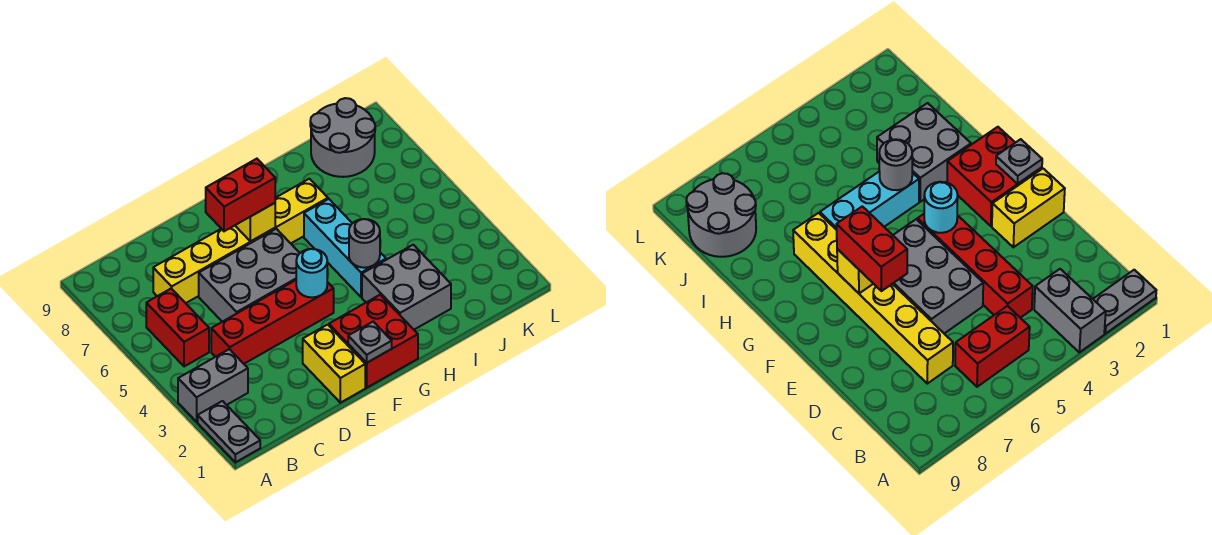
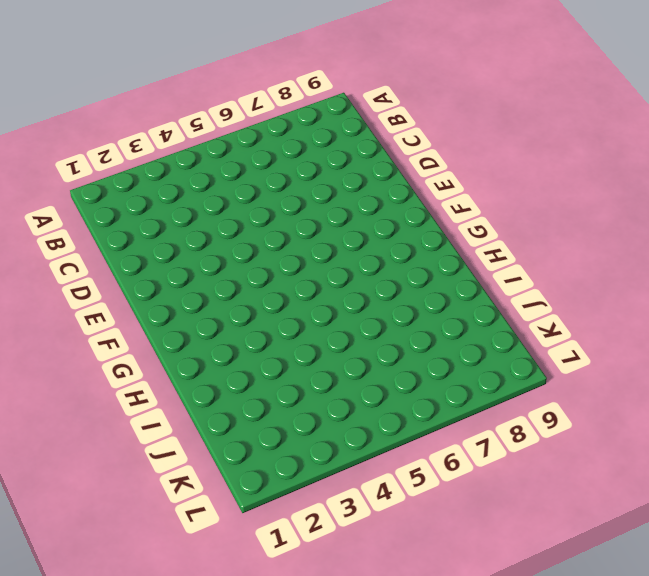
none -> grey plate A1:A2 level 1
none -> grey brick A3:B3 level 1
none -> red brick B5:B6 level 1

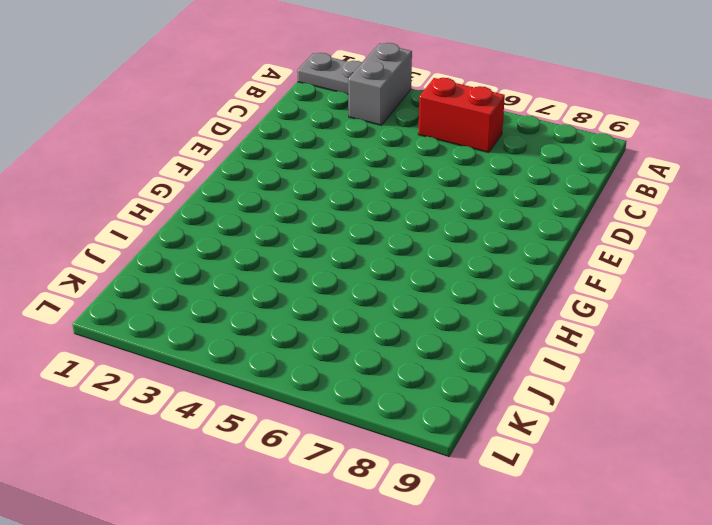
none -> red brick C4:F4 level 1
none -> yellow brick C7:H7 level 1
none -> grey brick D5:F6 level 1

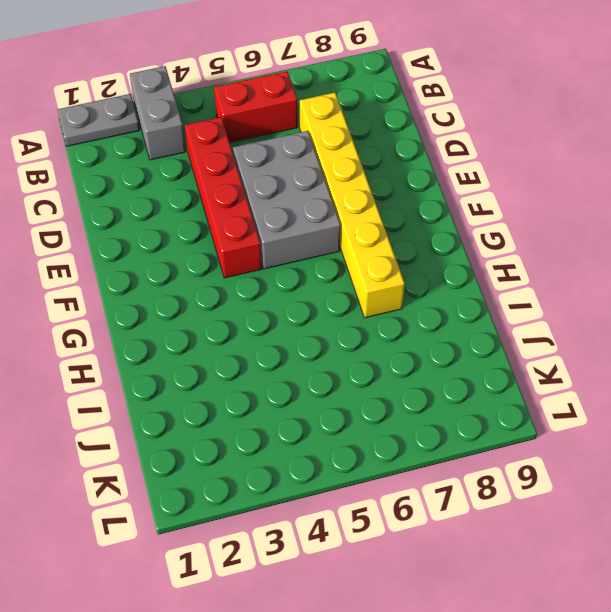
none -> yellow brick E1:E2 level 1
none -> red brick F1:G2 level 1
none -> grey brick H2:I3 level 1

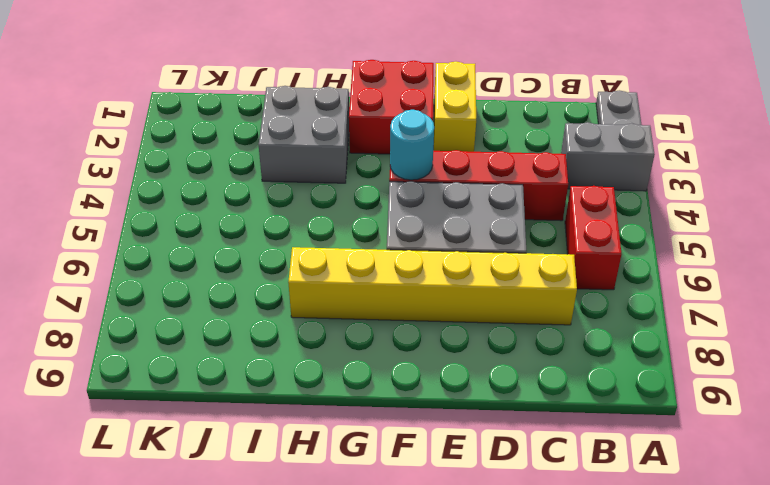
none -> cyan brick H4:H6 level 1
none -> grey round brick J8:K9 level 1
none -> grey plate F1 level 2

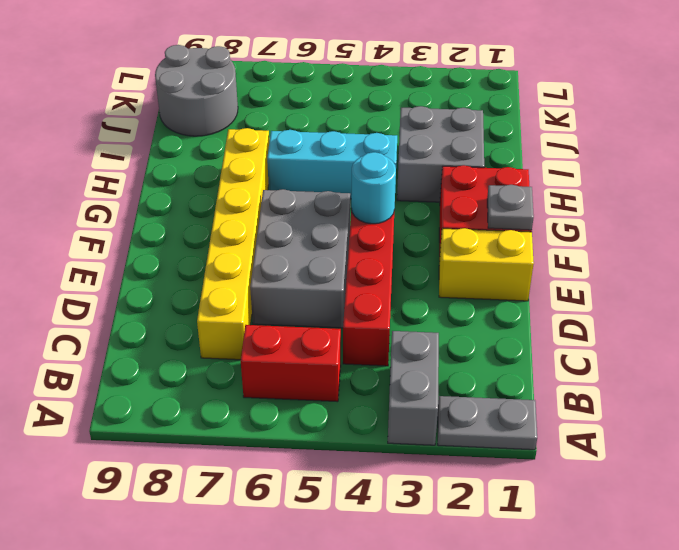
none -> yellow brick F7 level 2
none -> grey round brick H4 level 2
none -> red brick E7:F7 level 3

